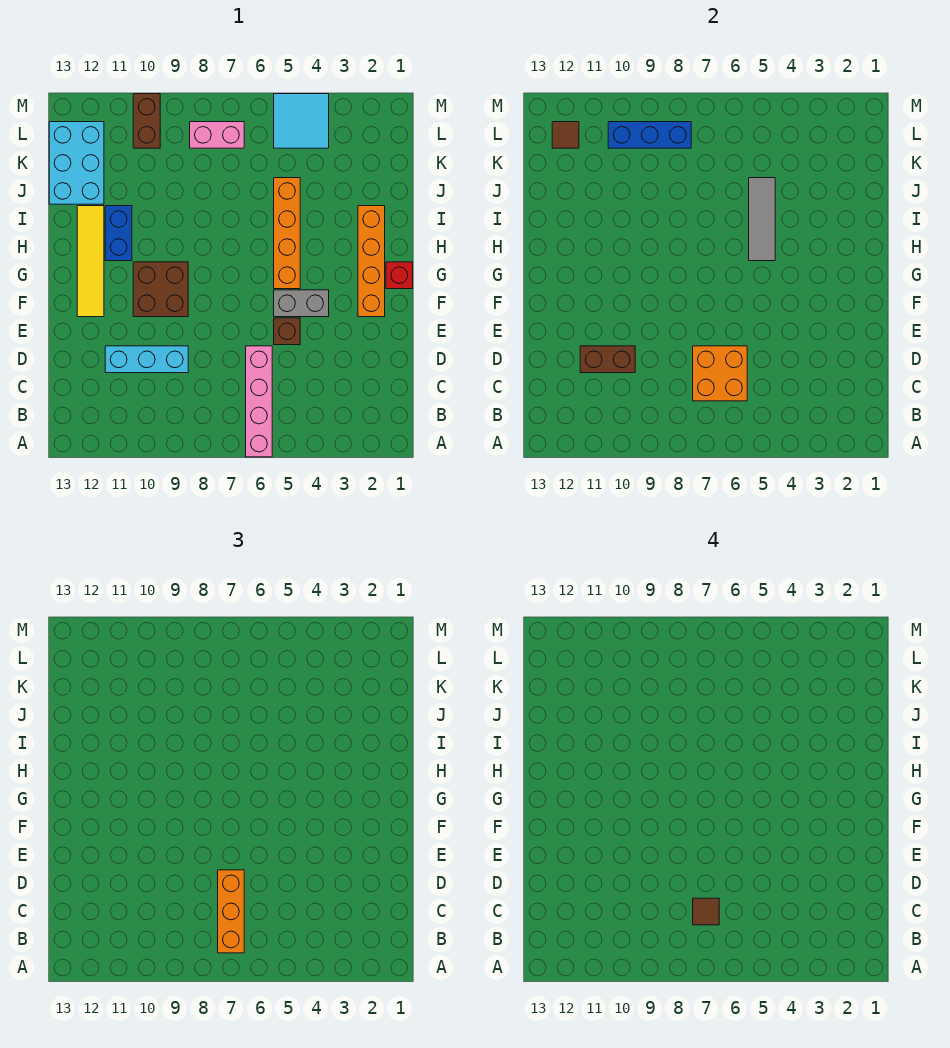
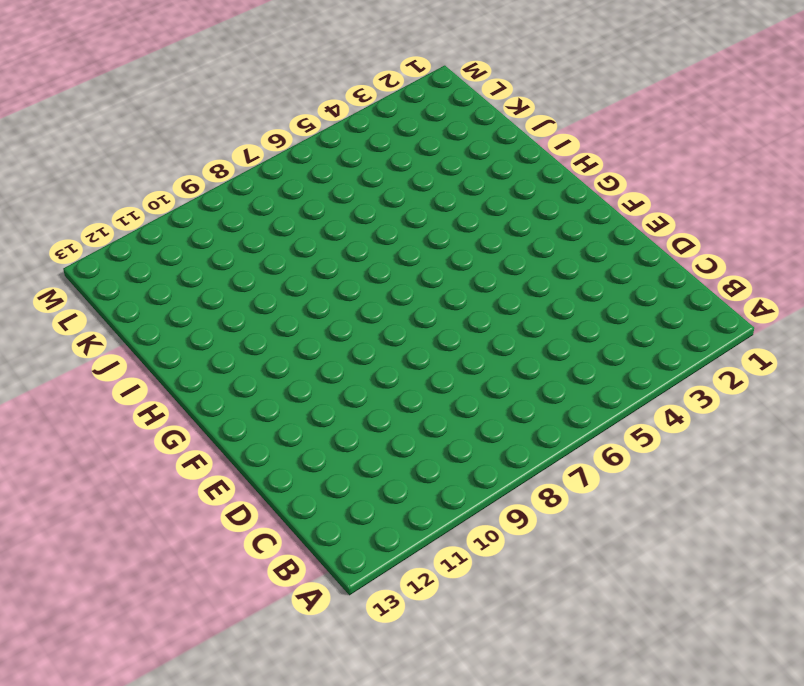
none -> pink brick A6:D6 level 1
none -> cyan brick D9:D11 level 1
none -> brown brick E5 level 1

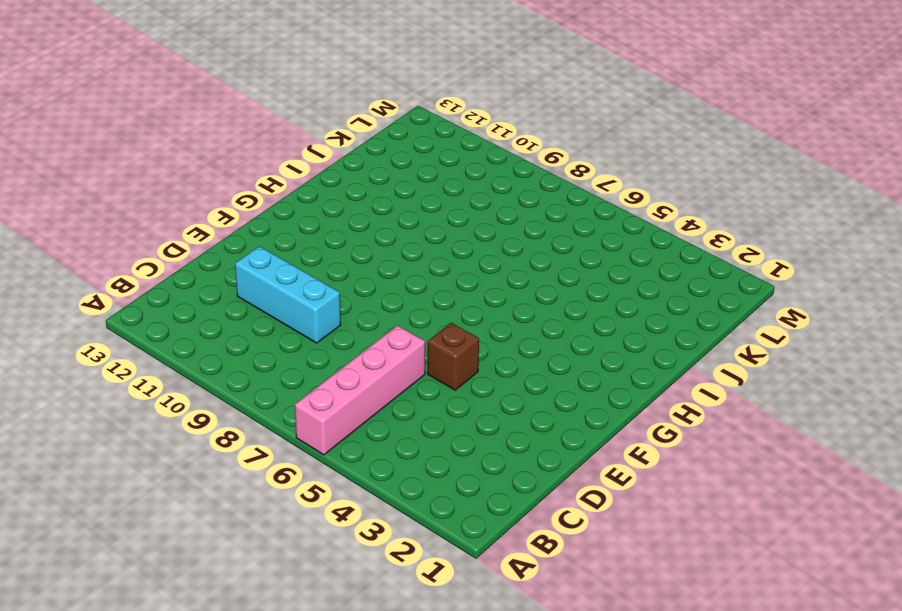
none -> orange brick F2:I2 level 1
none -> grey brick F4:F5 level 1
none -> brown brick F9:G10 level 1

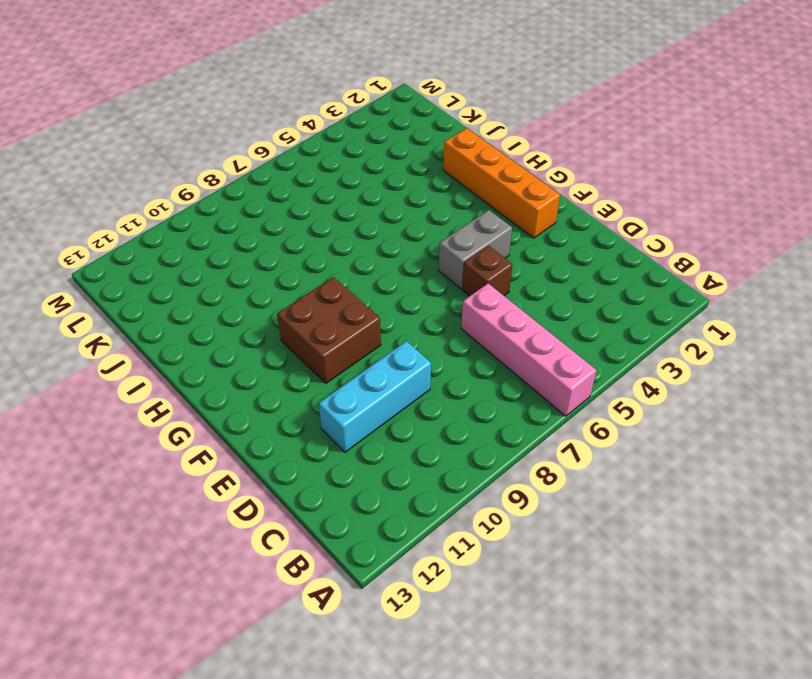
none -> yellow tile F12:I12 level 1
none -> red brick G1 level 1
none -> orange brick G5:J5 level 1

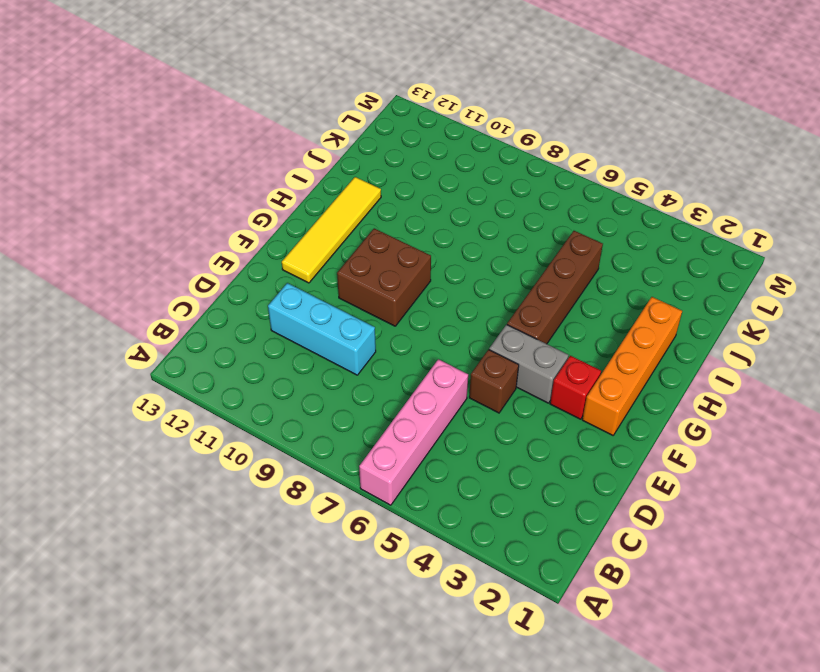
red brick F3 level 1 -> red brick G1 level 1
brown brick G5:J5 level 1 -> orange brick G5:J5 level 1
none -> blue brick H11:I11 level 1
none -> cyan brick J12:L13 level 1
none -> cyan tile L4:M5 level 1

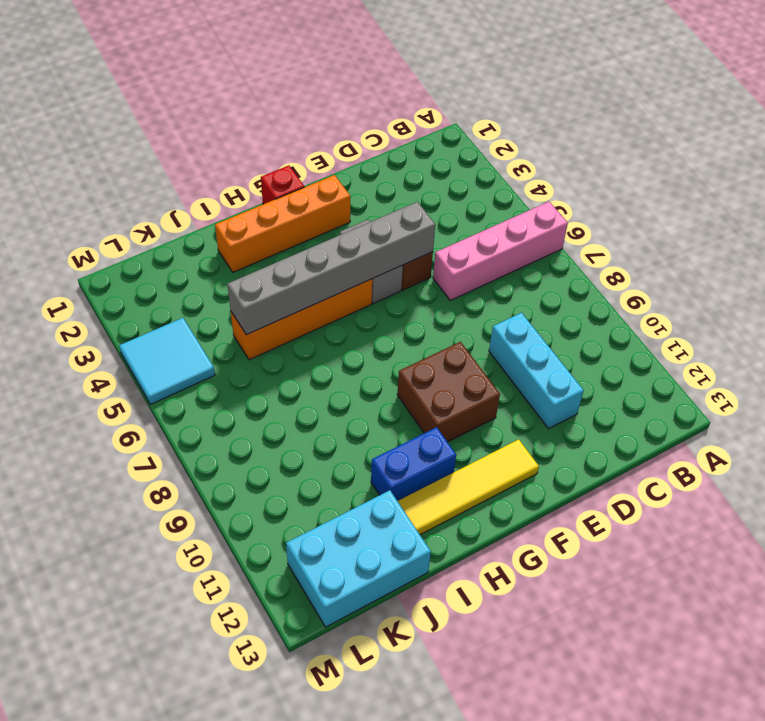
grey brick E5:J5 level 2 -> grey tile H5:J5 level 2
none -> pink brick L7:L8 level 1
none -> brown brick L10:M10 level 1
none -> orange brick C6:D7 level 2

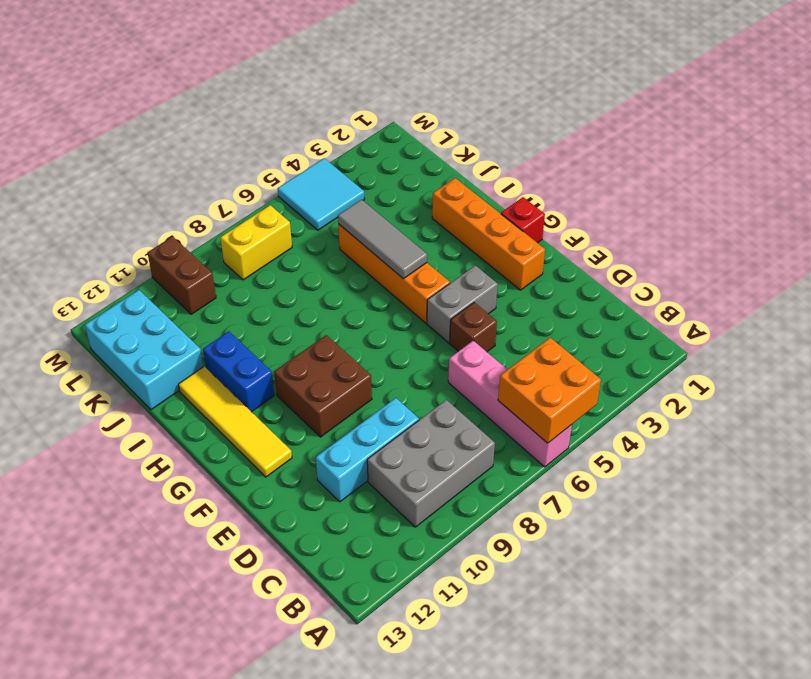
orange brick A5:B6 level 2 -> orange brick C6:D7 level 2
grey brick B8:C10 level 1 -> none
yellow brick L7:L8 level 1 -> pink brick L7:L8 level 1
none -> brown brick D10:D11 level 2
none -> blue brick L8:L10 level 2
none -> brown tile L12 level 2

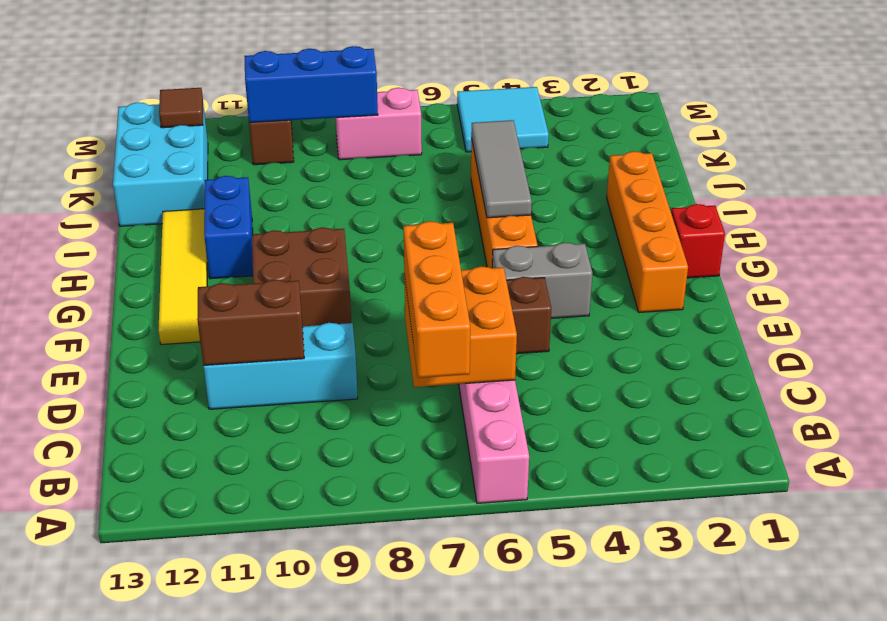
none -> brown tile C7 level 4

